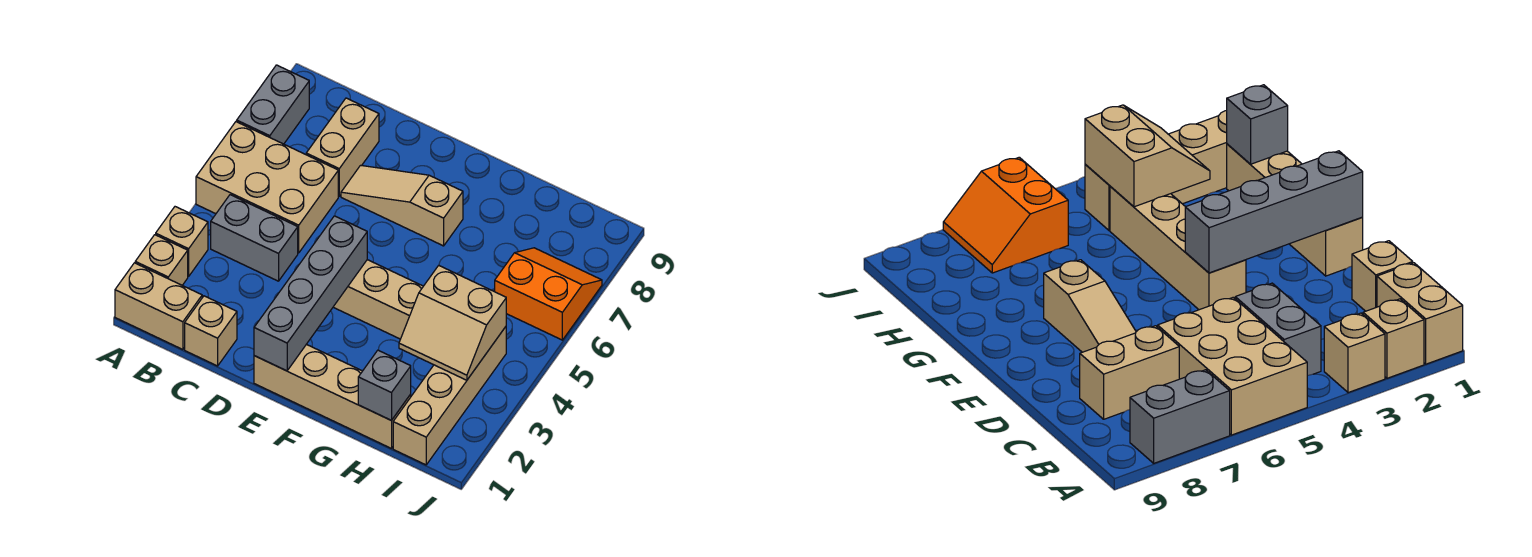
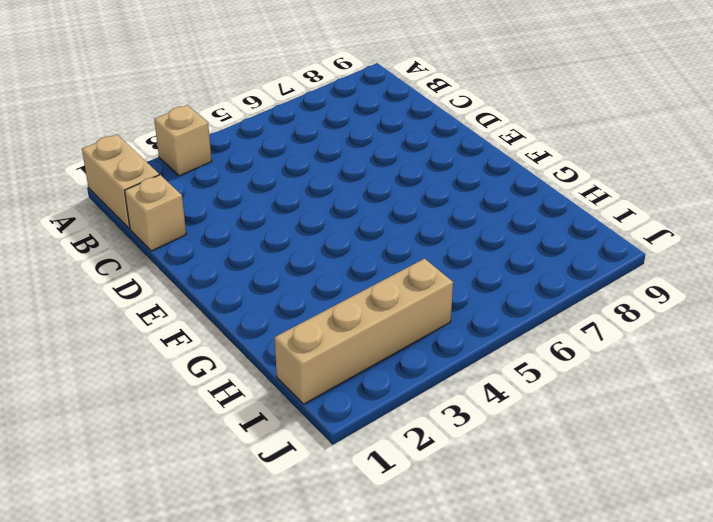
none -> tan brick A2 level 1
none -> tan brick A5:C6 level 1
none -> grey brick A7:A8 level 1

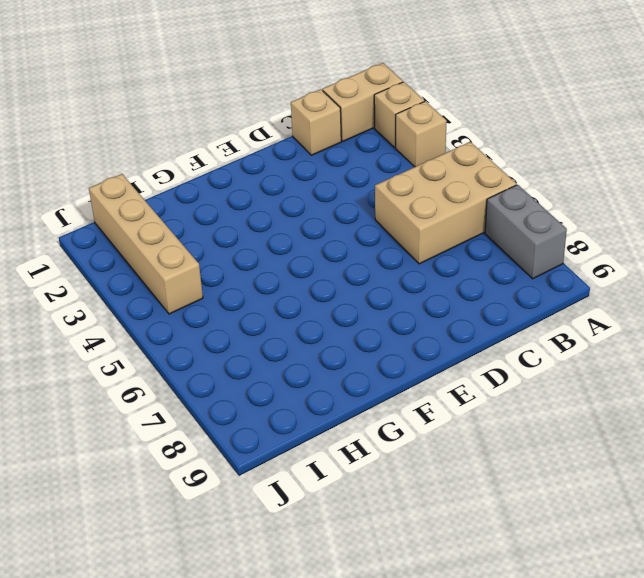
none -> grey brick B4:C4 level 1
none -> tan brick C7:C8 level 1
none -> tan slope D7:F7 level 1 top F

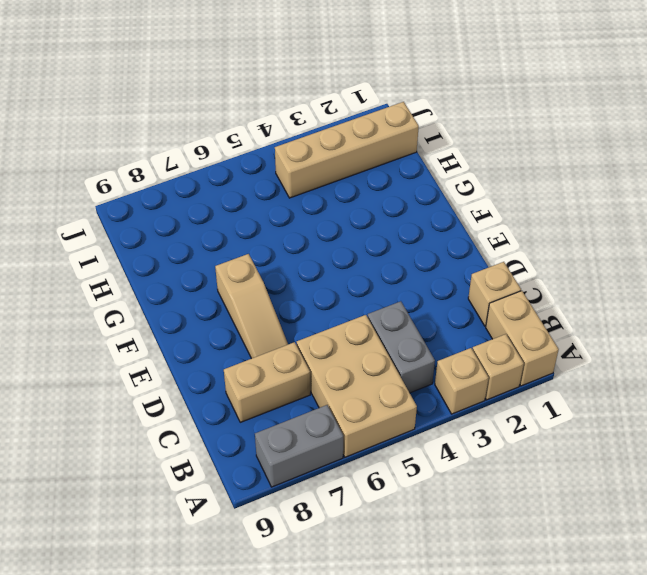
none -> tan brick E1:H1 level 1
none -> tan brick E4:H4 level 1
none -> orange slope I6:J7 level 1 top 6

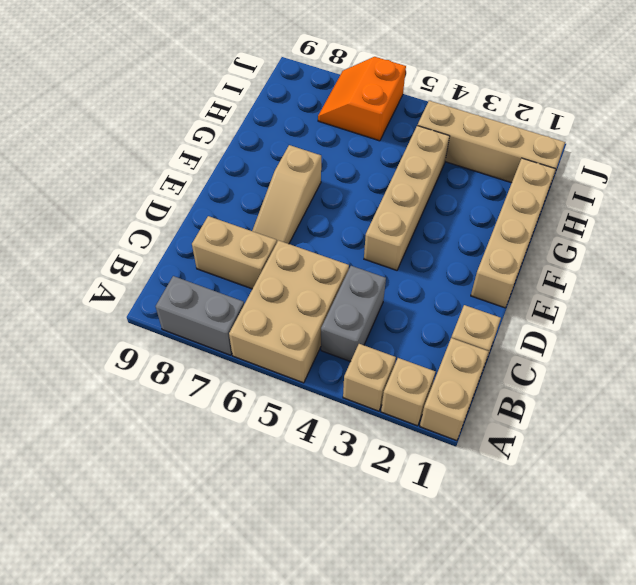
none -> grey brick E1:E4 level 2
none -> grey brick H1 level 2
none -> tan slope H3:I4 level 2 top 4

